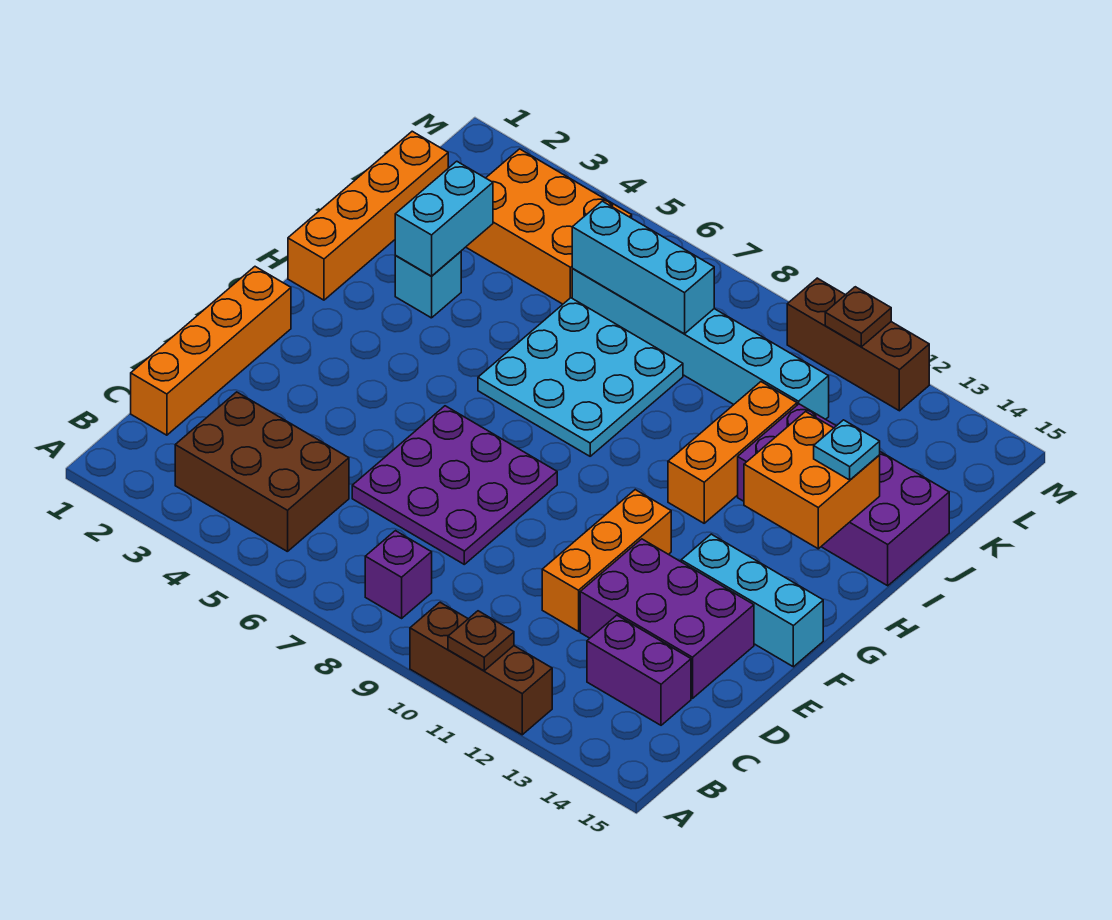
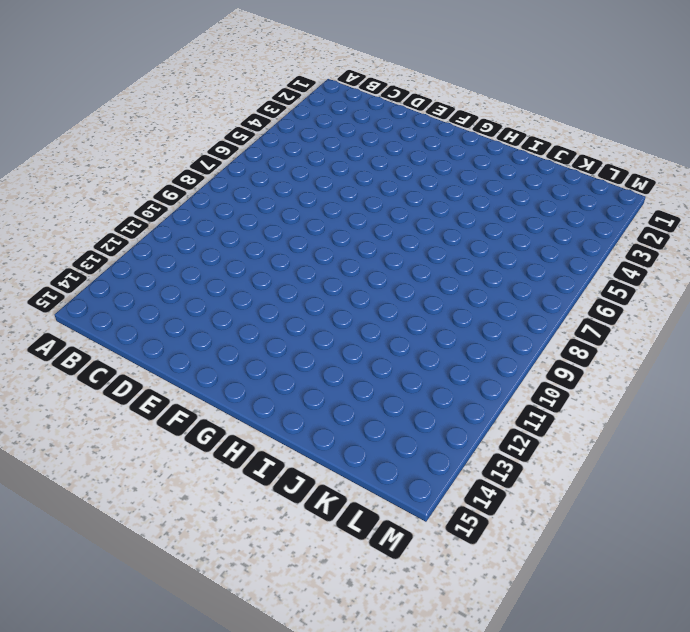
none -> brown brick A10:A12 level 1
none -> brown brick B3:C5 level 1
none -> purple brick B8 level 1

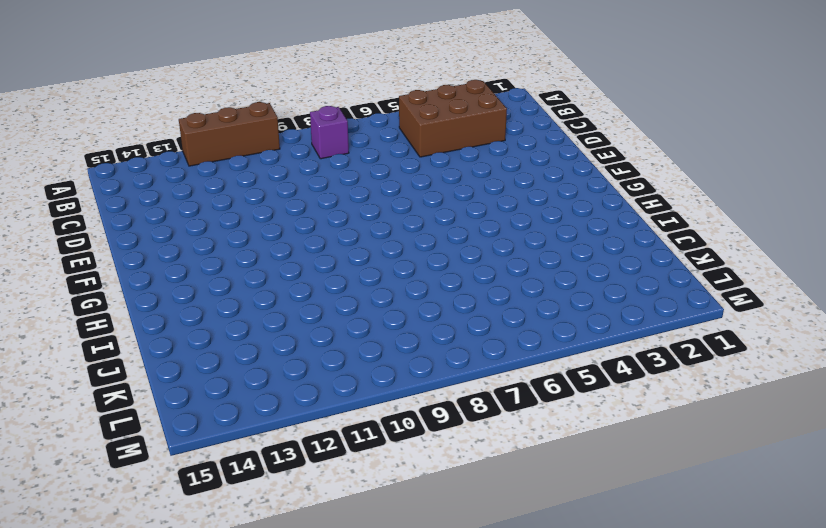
none -> orange brick C1:F1 level 1
none -> purple brick C13:C14 level 1
none -> purple plate D6:F8 level 1

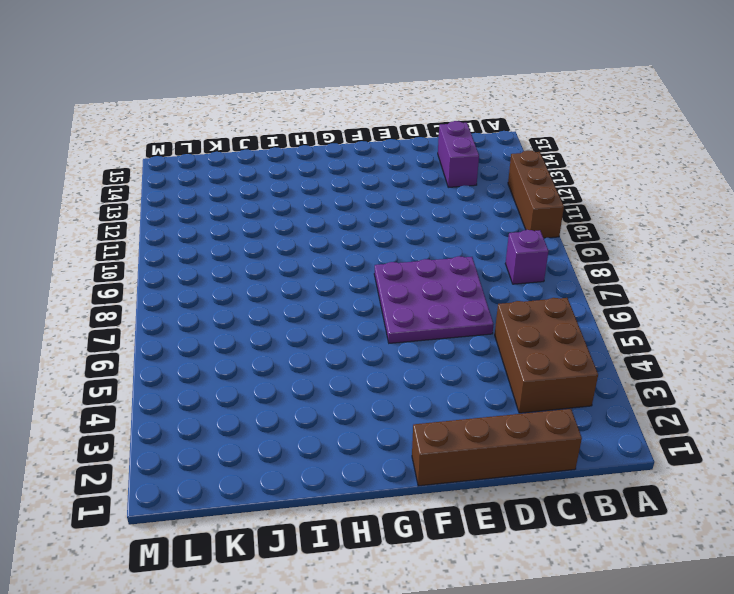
brown brick C1:F1 level 1 -> orange brick C1:F1 level 1
none -> orange brick D11:F11 level 1
none -> purple brick D12:E14 level 1
none -> cyan brick F13:F15 level 1

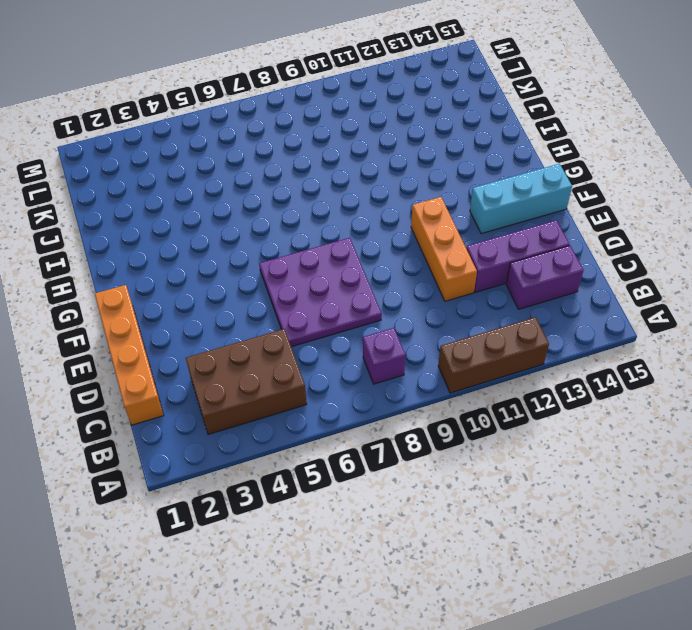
purple brick D12:D14 level 1 -> purple brick D12:E14 level 1
none -> orange brick H1:K1 level 1
none -> cyan plate H6:J8 level 1
none -> orange brick H11:J11 level 1

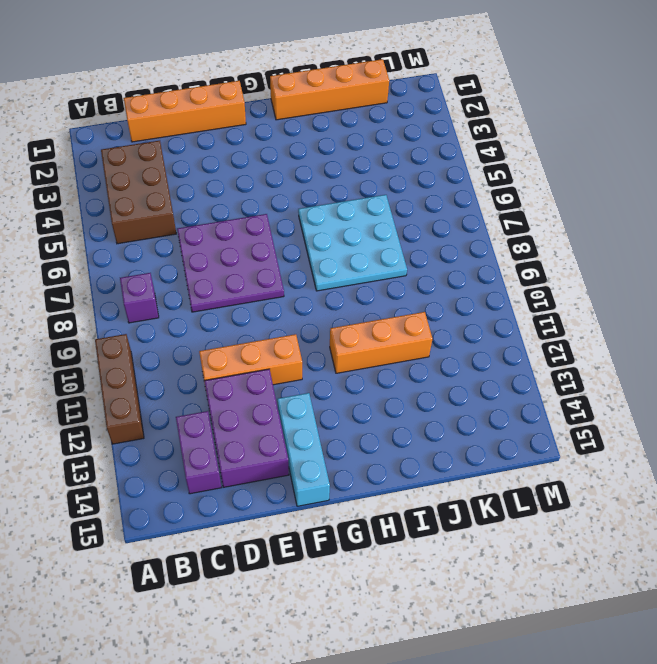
none -> cyan brick I3 level 1
none -> purple brick I12:J15 level 1
none -> orange brick K3:L5 level 1

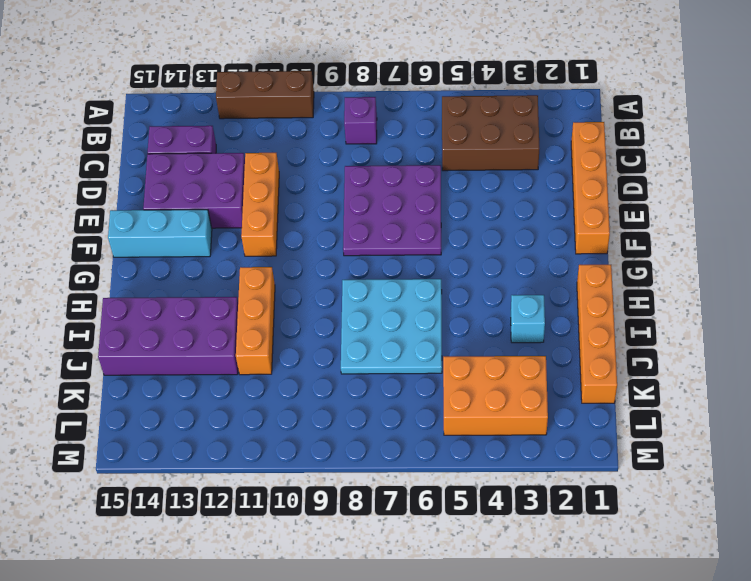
none -> cyan brick K6:K11 level 1
none -> brown brick M10:M12 level 1
none -> brown plate A11 level 2

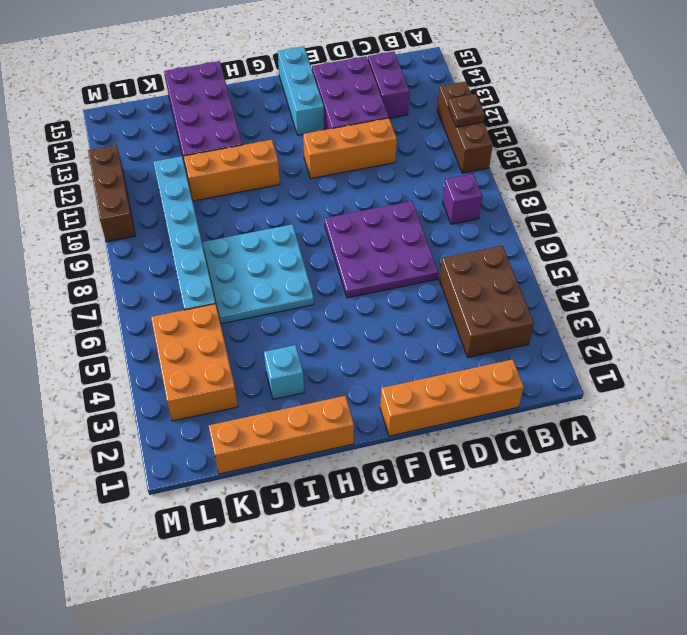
none -> orange brick H13:I14 level 2
none -> cyan brick I3:J3 level 2
none -> cyan brick K6:K8 level 2

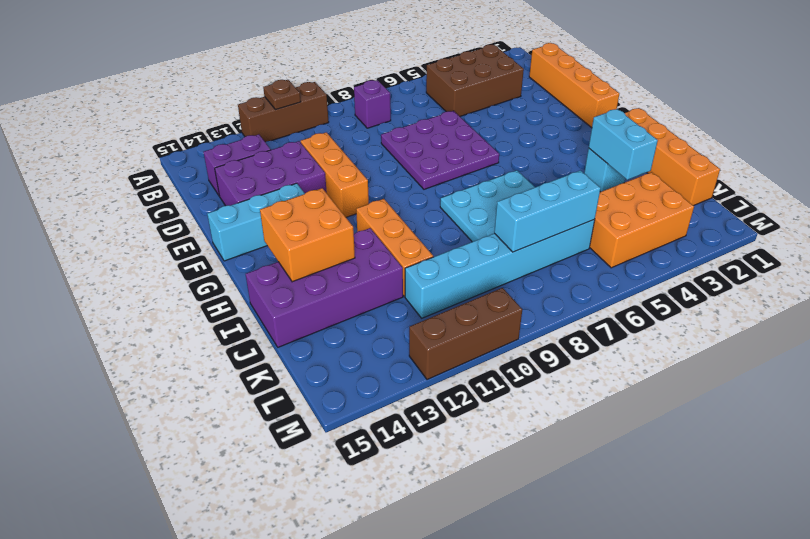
none -> brown plate M11 level 2
none -> cyan plate I14 level 3

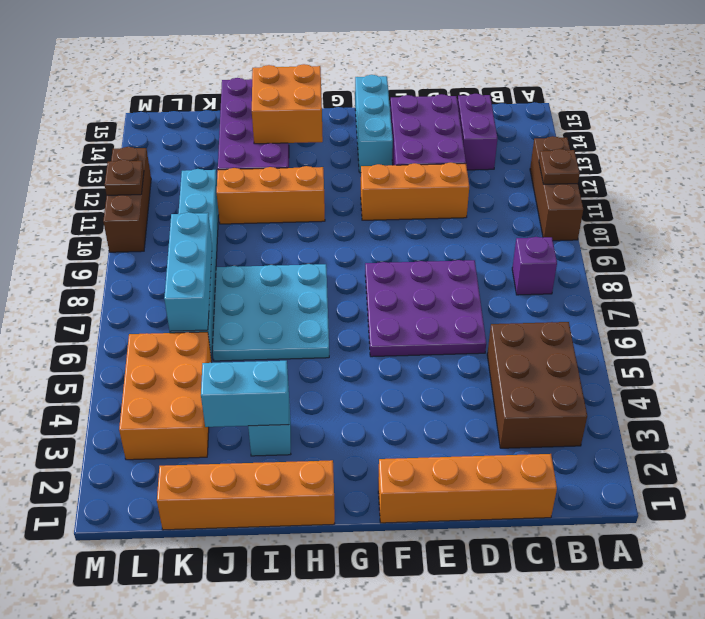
none -> cyan plate I14 level 3

